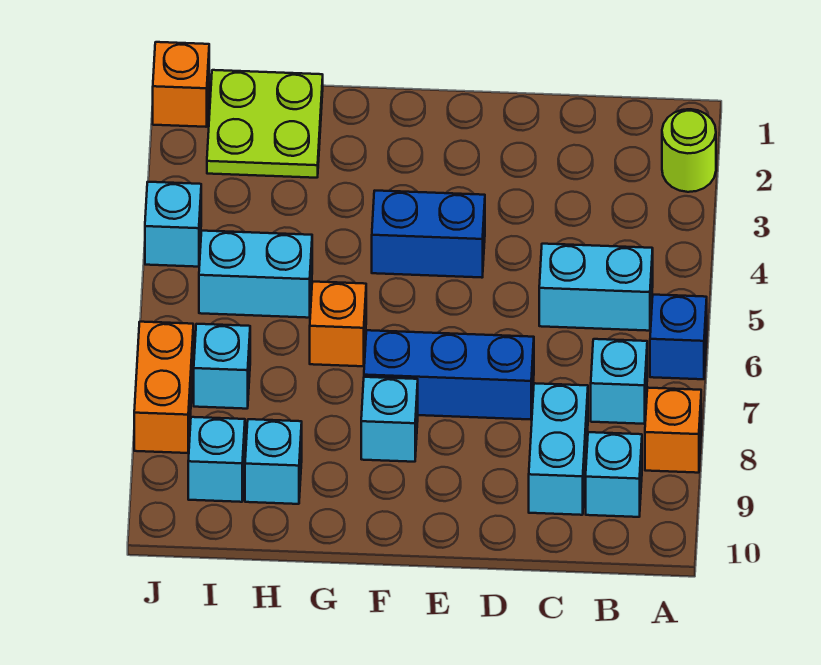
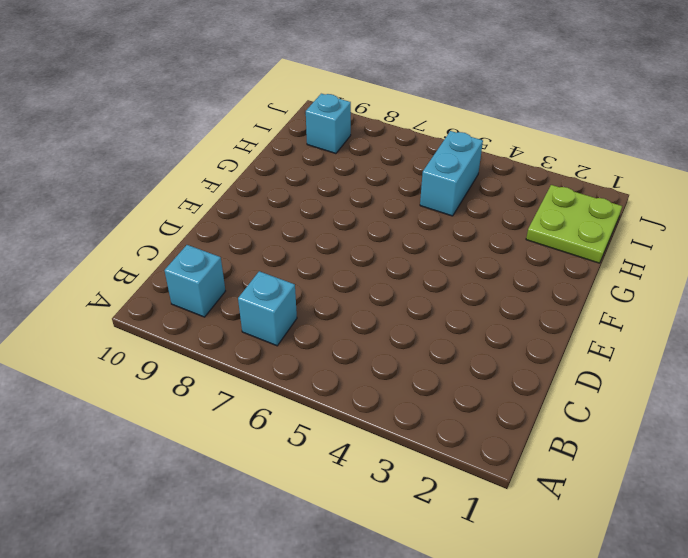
none -> lime round brick A2 level 1
none -> blue brick A6 level 1
none -> orange brick A8 level 1

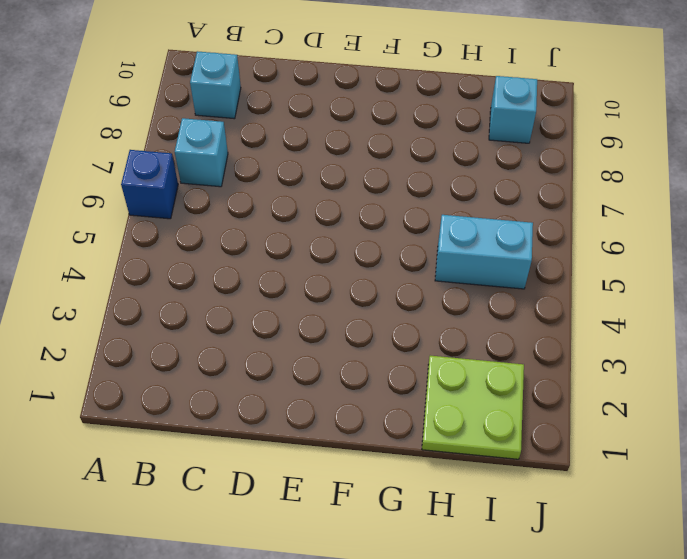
none -> lime round brick A2 level 1
none -> orange brick A8 level 1
none -> cyan brick B5:C5 level 1

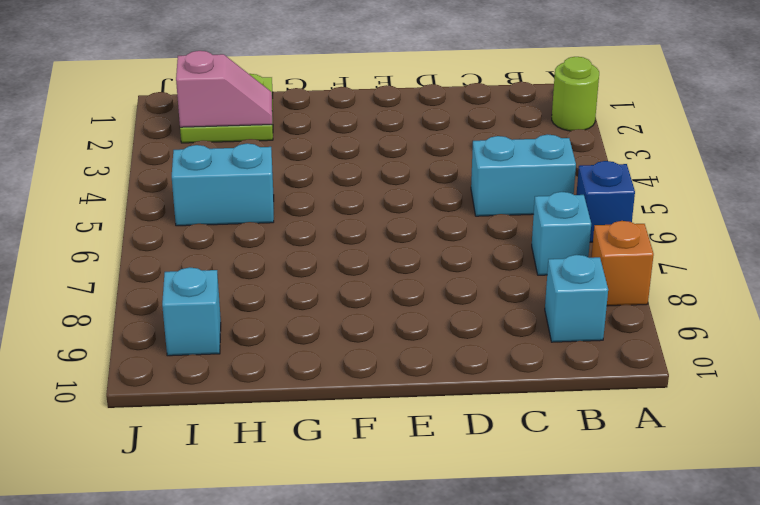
pink slope H2:I2 level 2 top I -> none
none -> cyan brick C8:C9 level 1
none -> blue brick D7:F7 level 1
none -> blue brick E4:F4 level 1

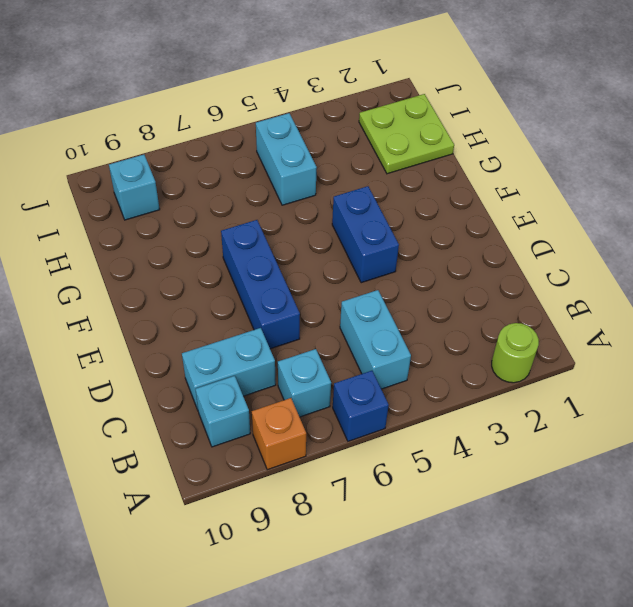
none -> cyan brick F8 level 1
none -> orange brick G6 level 1
none -> cyan brick H9 level 1

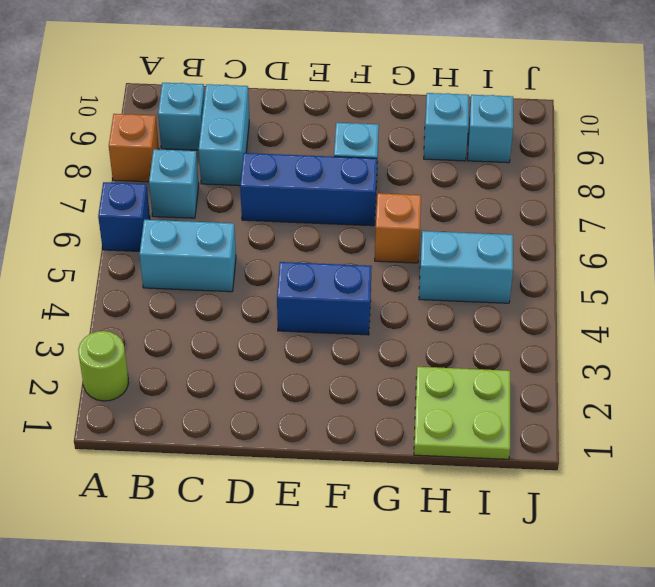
none -> cyan brick I7 level 1
none -> orange brick J1 level 1
none -> cyan brick J4 level 1

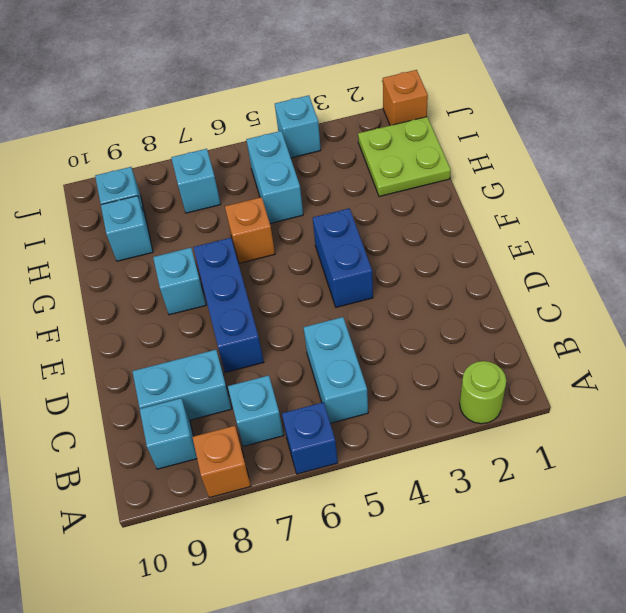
none -> orange brick J7:J8 level 1

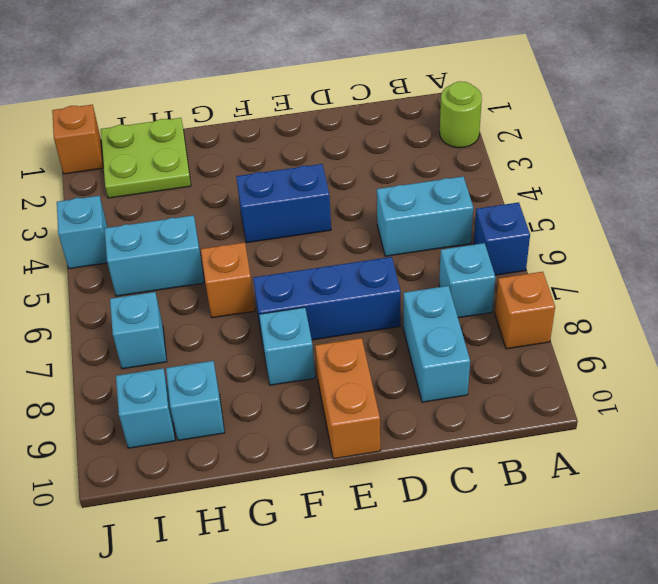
orange brick E9:E10 level 1 -> orange brick J7:J8 level 1
none -> cyan brick B9 level 1

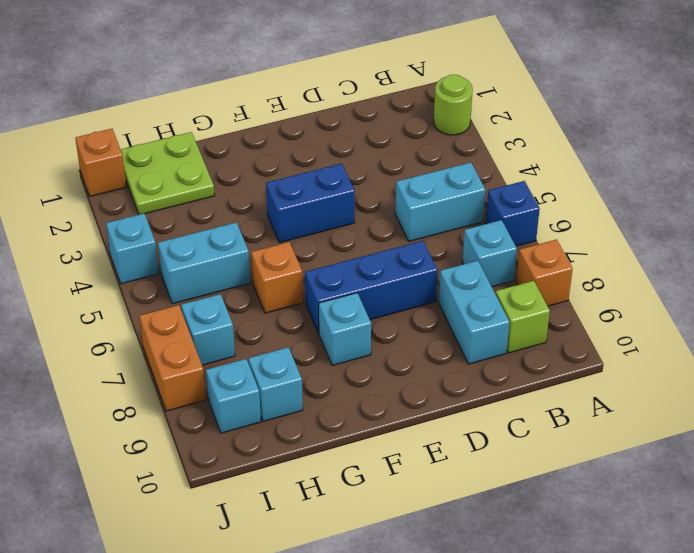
lime brick B9 level 1 -> cyan brick B9 level 1

